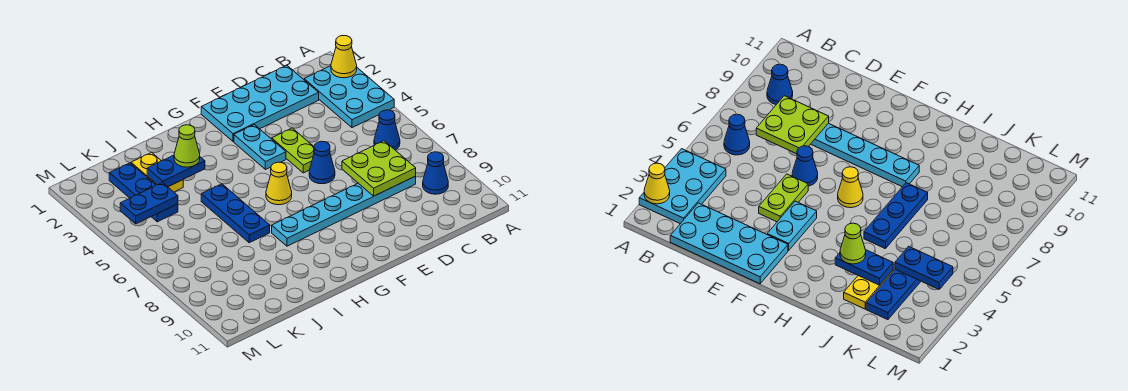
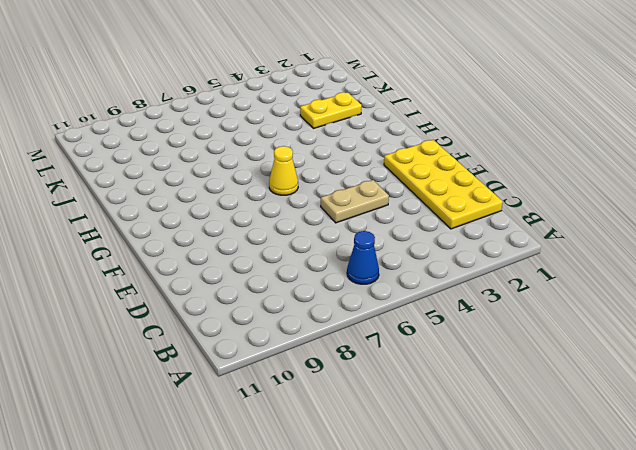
yellow plate C1:F2 level 1 -> cyan plate C1:F2 level 1
tan plate E4:E5 level 1 -> lime plate E4:E5 level 1
none -> cyan plate A2:B4 level 1
none -> blue cone B9 level 1
none -> cyan plate C8:H8 level 1

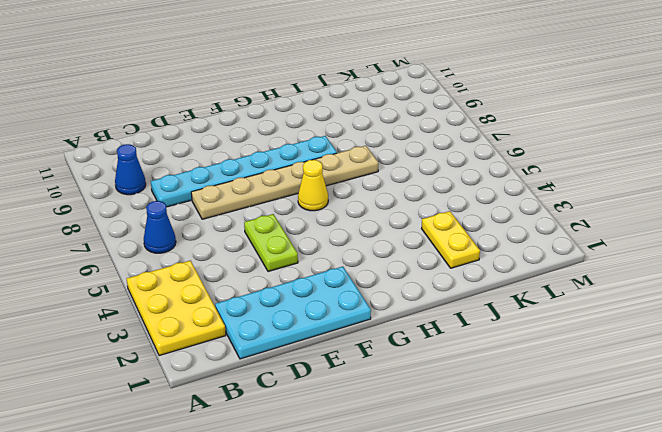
yellow plate A2:B4 level 1 -> cyan plate A2:B4 level 1
tan plate D7:I7 level 1 -> blue plate I5:I7 level 1
none -> blue cone E6 level 1
none -> cyan plate F3:F4 level 1
none -> blue plate K2:K4 level 1

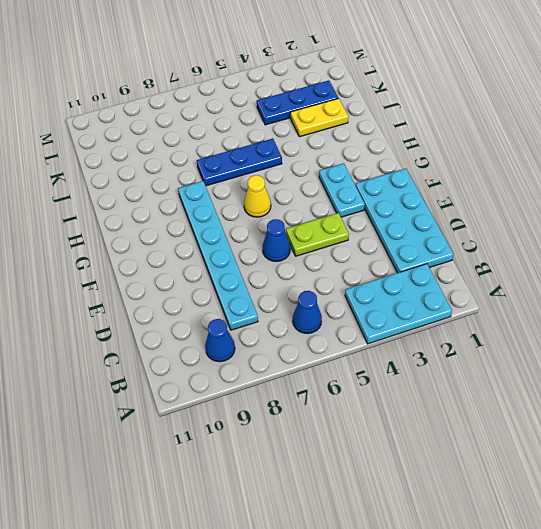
cyan plate F3:G3 level 1 -> cyan plate F3:F4 level 1
none -> yellow cone A2 level 2
none -> lime plate C7:D8 level 2
none -> blue plate I3:J3 level 2

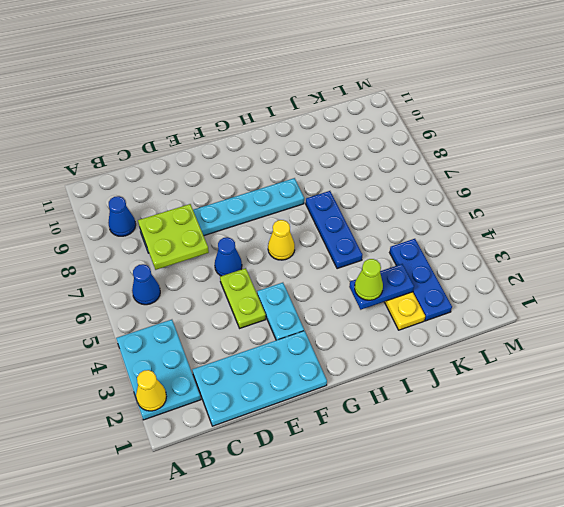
none -> blue plate K4:L4 level 2

